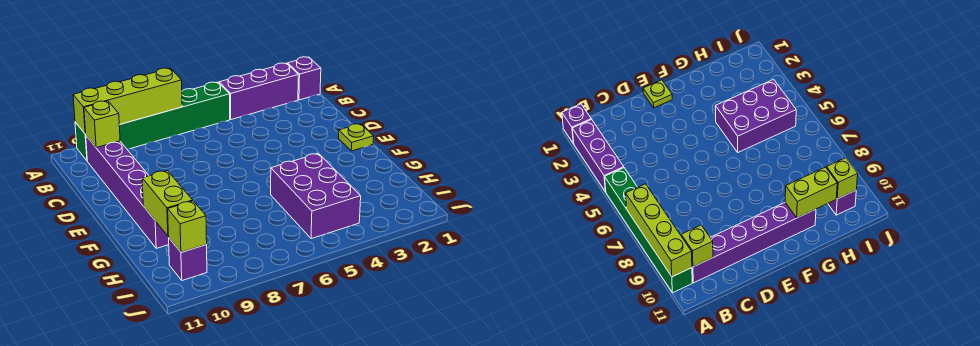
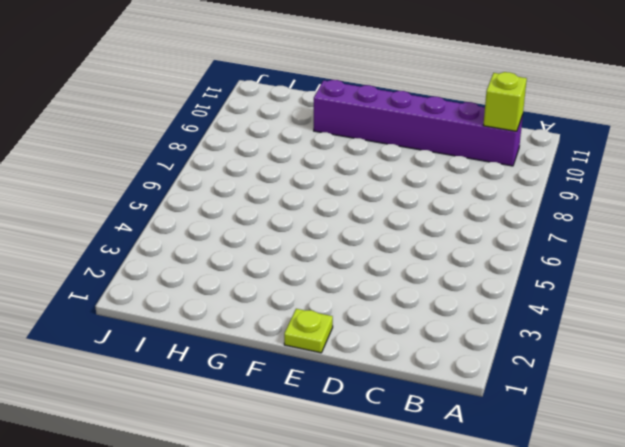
none -> purple brick A1 level 1
none -> purple brick A2:A4 level 1

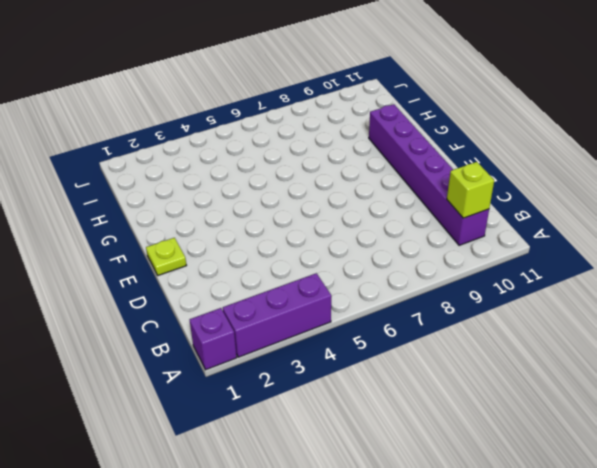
none -> green brick A5:A10 level 1
none -> purple brick G4:I5 level 1

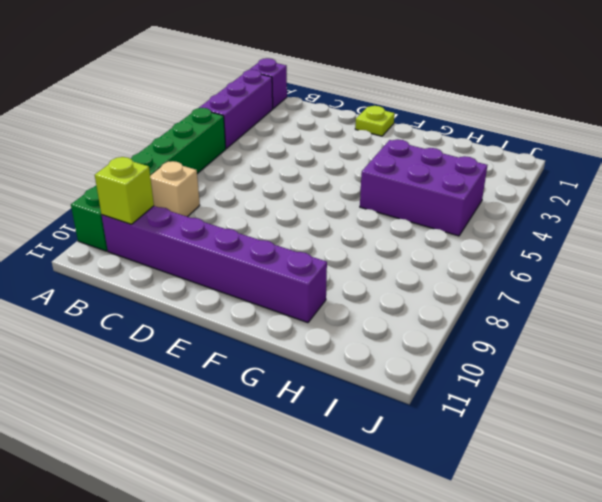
tan brick B8 level 1 -> none
none -> purple brick I10 level 1
none -> lime brick A7:A10 level 2

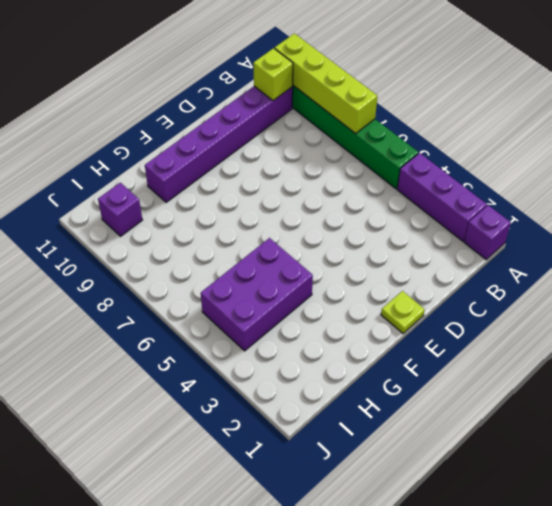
none -> lime brick G10:H10 level 2
none -> lime brick I10 level 2

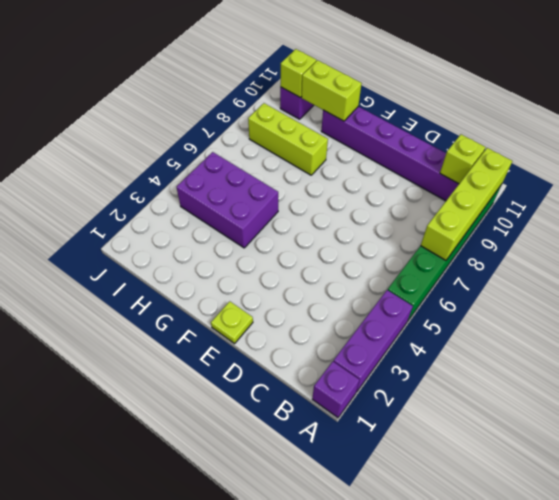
lime brick G8:I8 level 1 -> none

